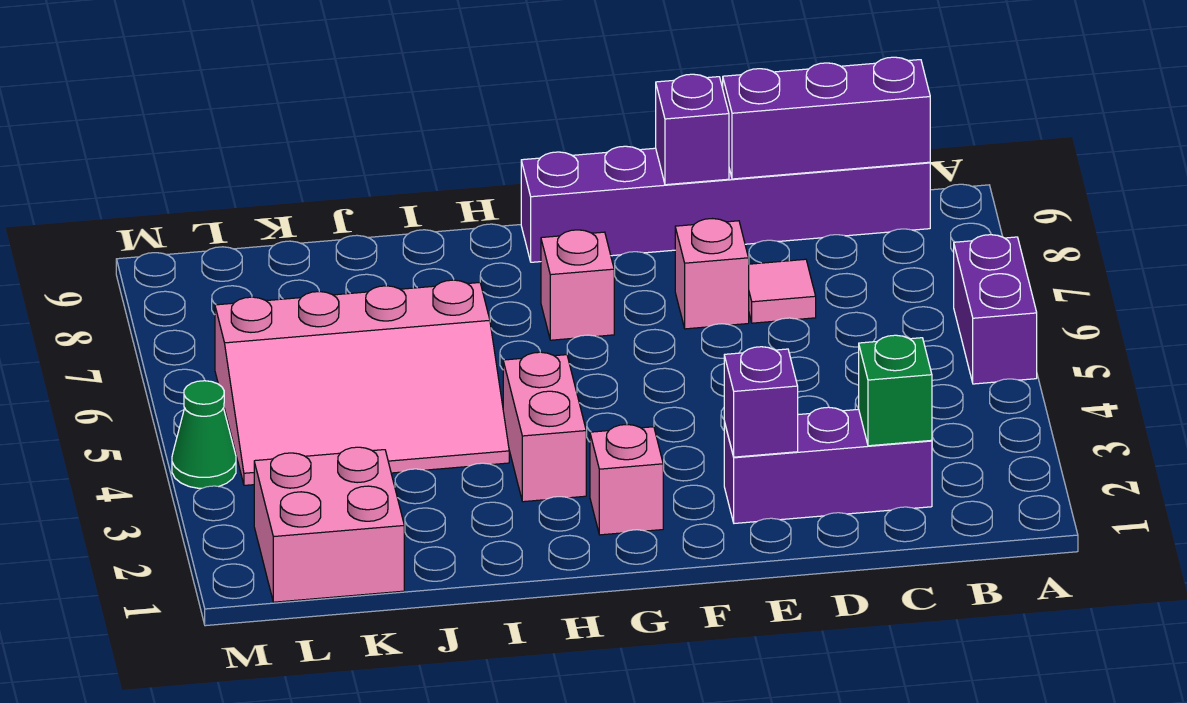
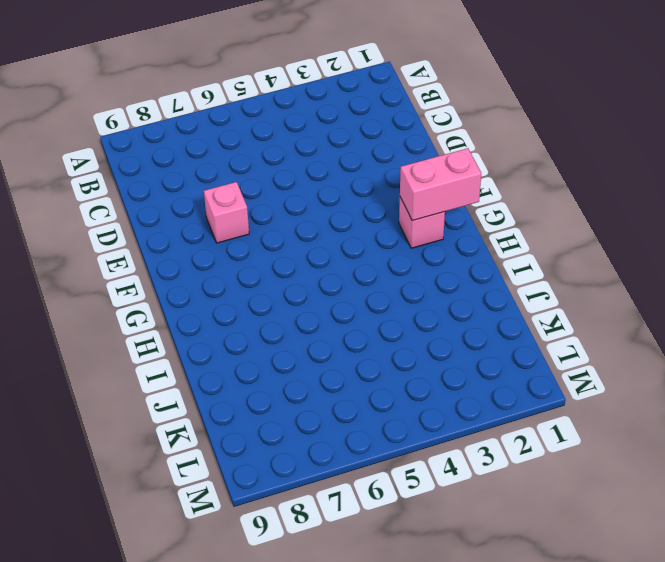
pink brick G1:G2 level 2 -> pink brick H3:H4 level 1
none -> purple brick A5:A6 level 1
none -> purple brick B9:G9 level 1
none -> purple brick C2:E2 level 1

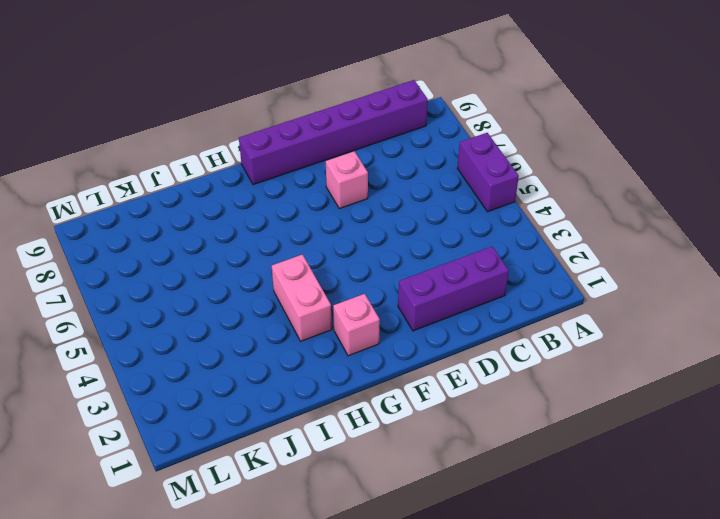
none -> pink tile D7 level 1
none -> pink brick G7 level 1
none -> pink slope I4:L6 level 1 top 6

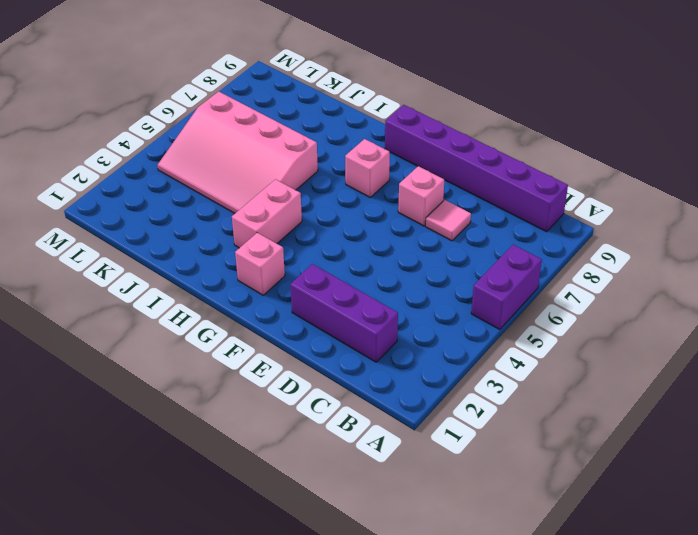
none -> pink brick K1:L2 level 1
none -> green cone M4 level 1
none -> purple brick B9:D9 level 2

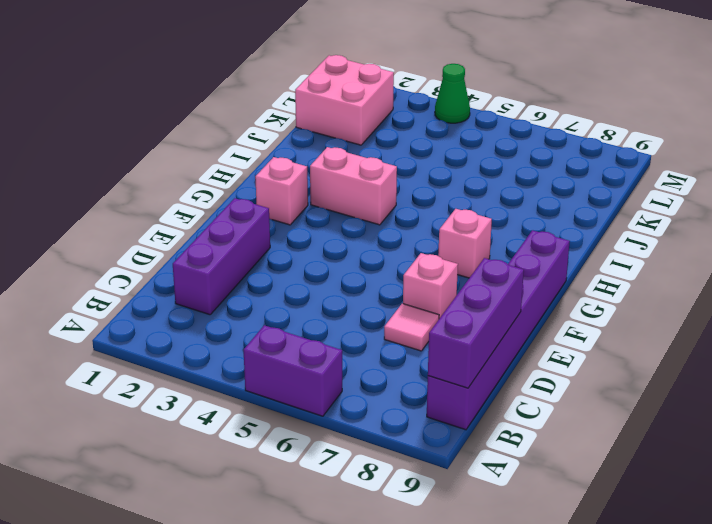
none -> pink slope I4:L6 level 1 top 6
none -> green brick C2 level 2
none -> purple brick E2 level 2

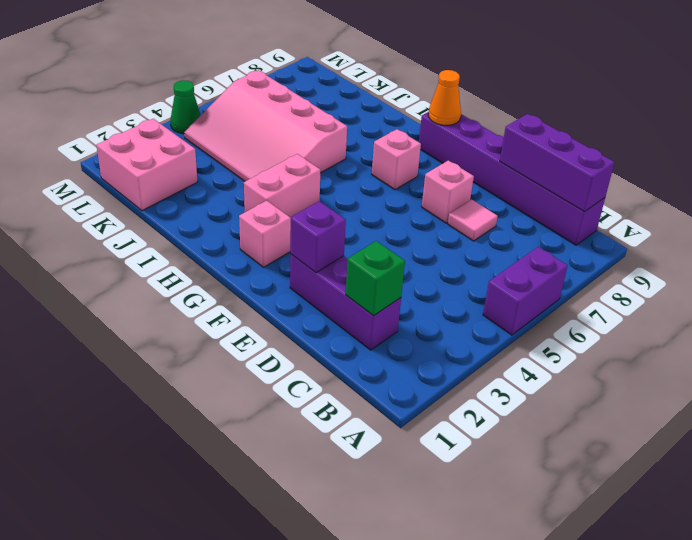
orange cone G9 level 2 -> none
none -> purple brick E9 level 2

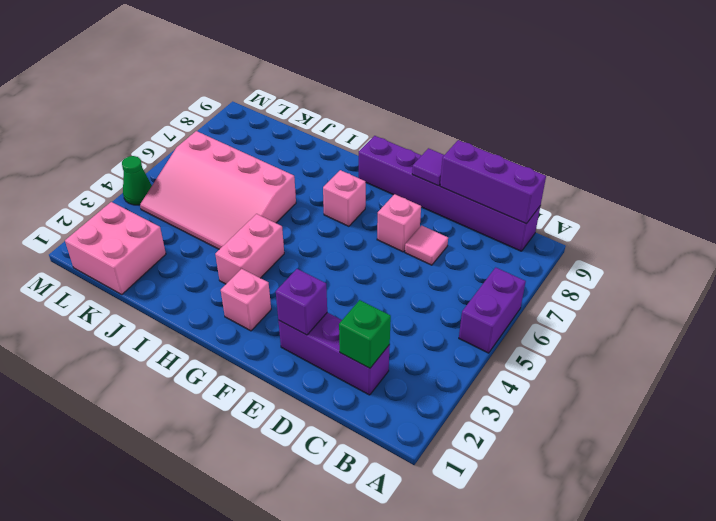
purple tile E9 level 2 -> purple brick E9 level 2

